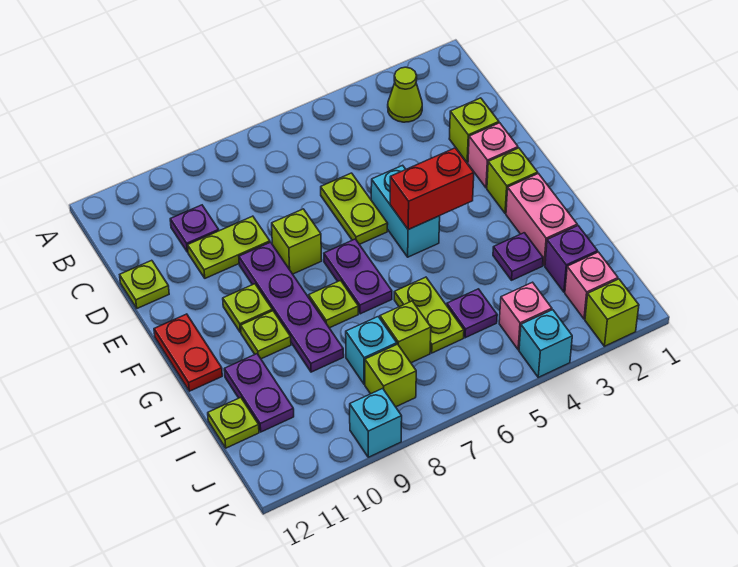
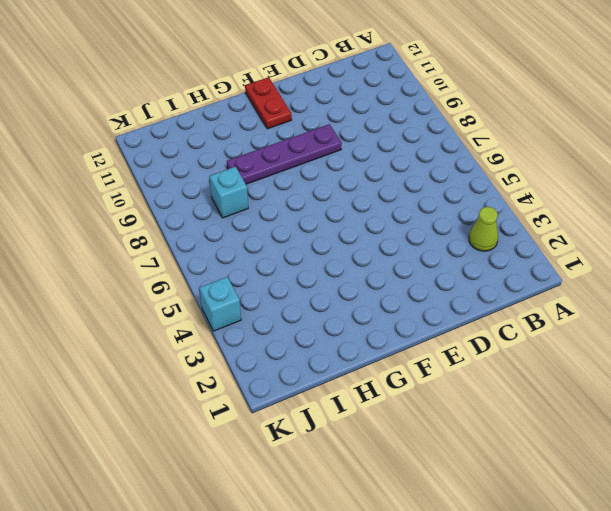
red plate F11:F12 level 1 -> red plate F12:G12 level 1
none -> purple plate C10 level 1
none -> lime brick D2 level 1
none -> lime plate D6:E6 level 1
none -> lime plate D9:D10 level 1

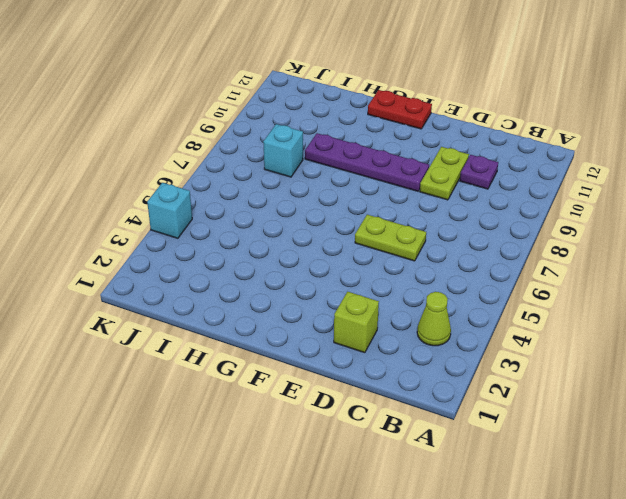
none -> lime plate D12 level 1
none -> pink brick E2 level 1
none -> cyan brick E5:F5 level 1
none -> lime brick E8 level 1

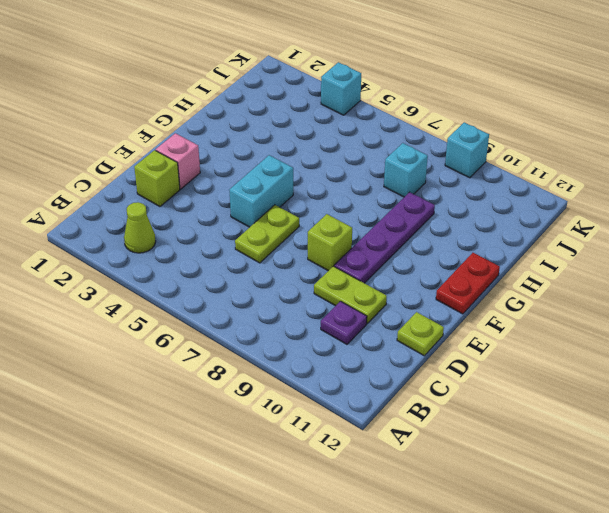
none -> lime brick F2 level 1
none -> purple plate F7:G7 level 1
none -> lime plate F10 level 1
none -> pink brick G2:H2 level 1

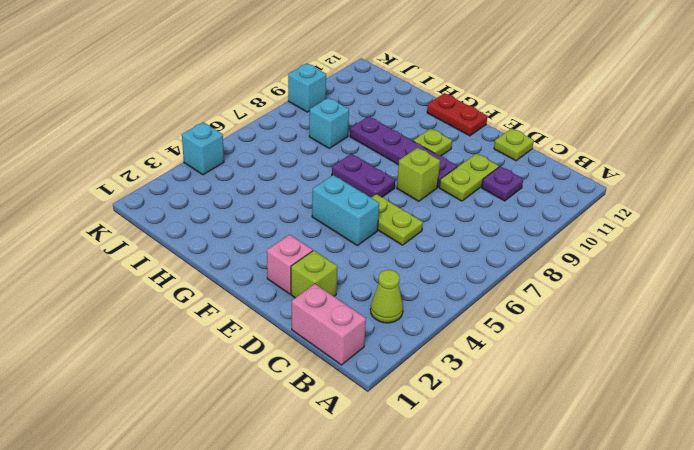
pink brick B1:C1 level 1 -> pink brick G2:H2 level 1
none -> lime brick F2 level 1
none -> lime plate G8 level 1
none -> lime plate G10 level 1
none -> purple plate H3 level 1

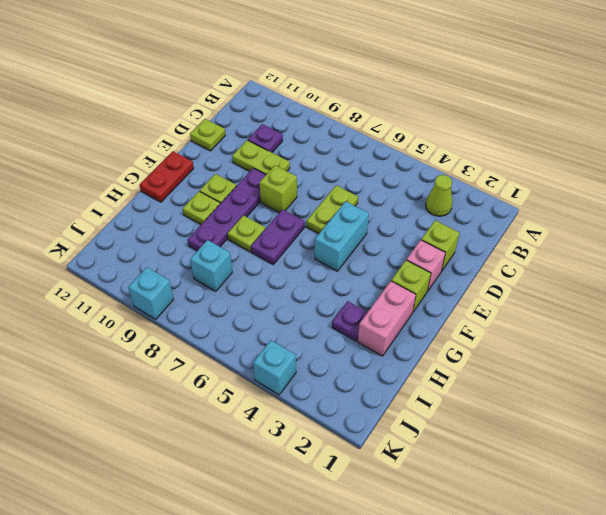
none -> lime plate H6:I6 level 1
none -> purple plate H11:I11 level 1
none -> purple brick I2 level 1
none -> purple plate I5 level 1

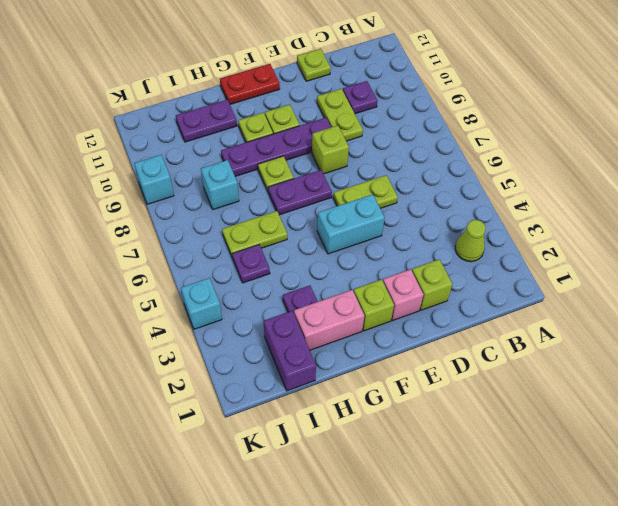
purple brick I1:I2 level 1 -> purple brick I2 level 1
none -> lime brick I7 level 1
none -> lime plate I12 level 1
none -> pink brick J2 level 1
none -> pink brick J4 level 1

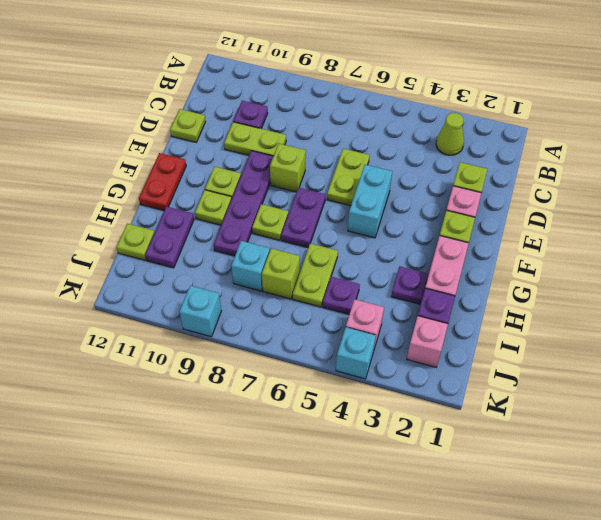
none -> lime brick J8 level 1
none -> lime brick K2 level 1
none -> red brick F4:F5 level 2

